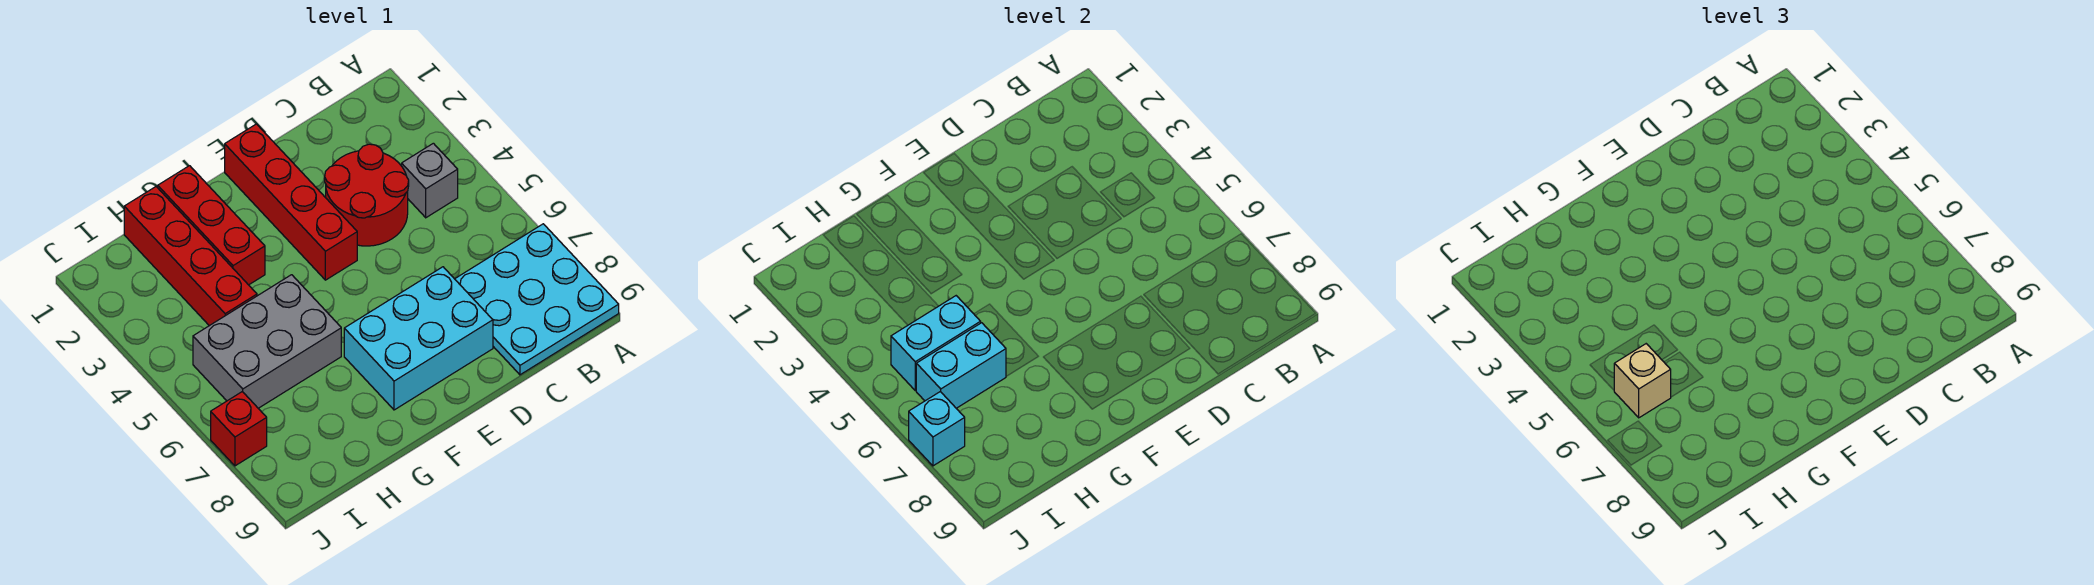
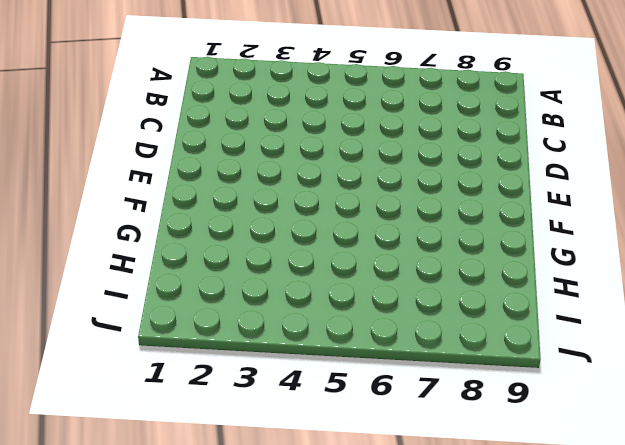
none -> cyan plate A7:C9 level 1
none -> grey brick B4 level 1
none -> red round brick C3:D4 level 1

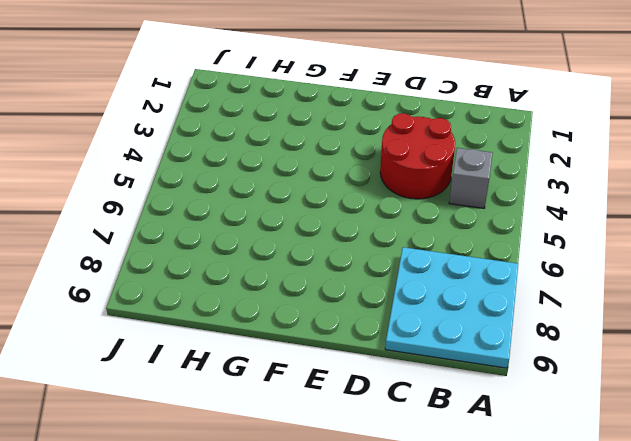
none -> cyan brick D7:F8 level 1
none -> red brick E1:E4 level 1
none -> red brick G1:G3 level 1

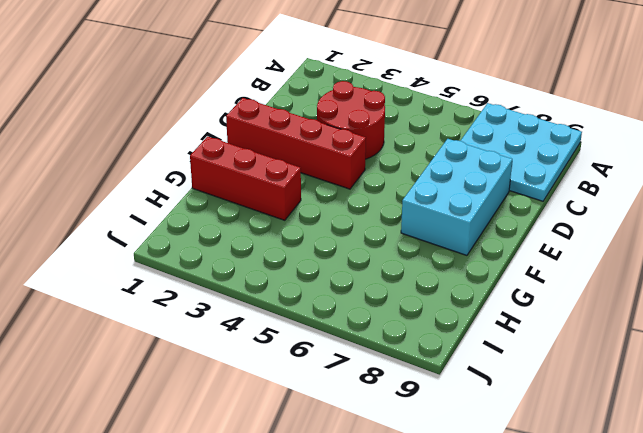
none -> grey brick B4 level 1
none -> grey brick G5:I6 level 1
none -> red brick H1:H4 level 1

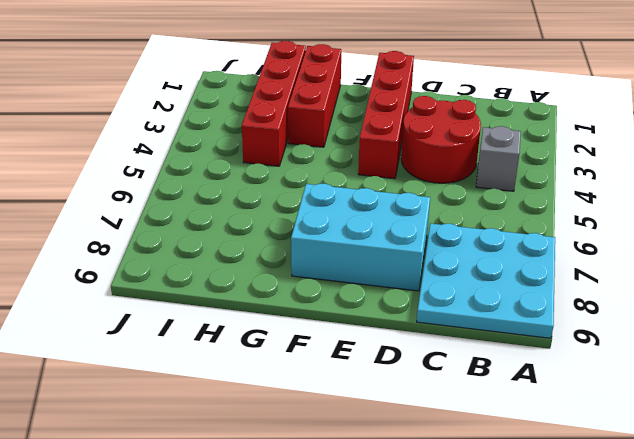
none -> grey brick G5:I6 level 1
none -> red brick J7 level 1
none -> cyan brick H5:I5 level 2

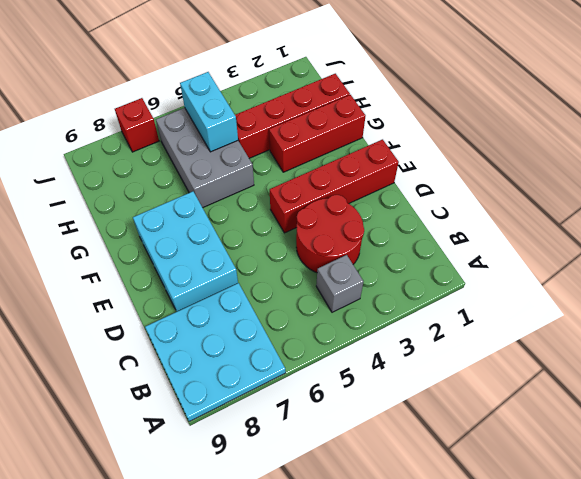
none -> cyan brick H6:I6 level 2
none -> cyan brick J7 level 2
none -> tan brick I6 level 3

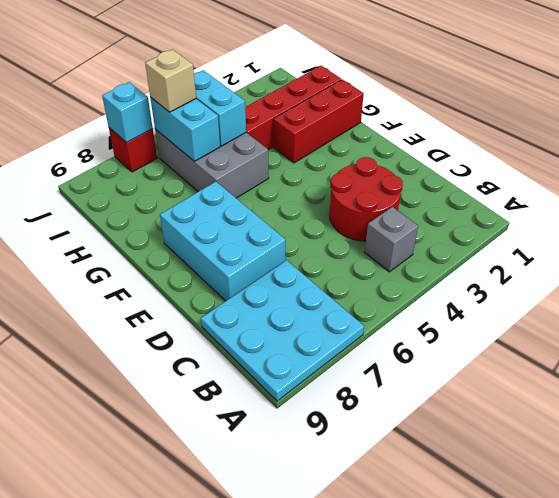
none -> red brick E1:E4 level 1

